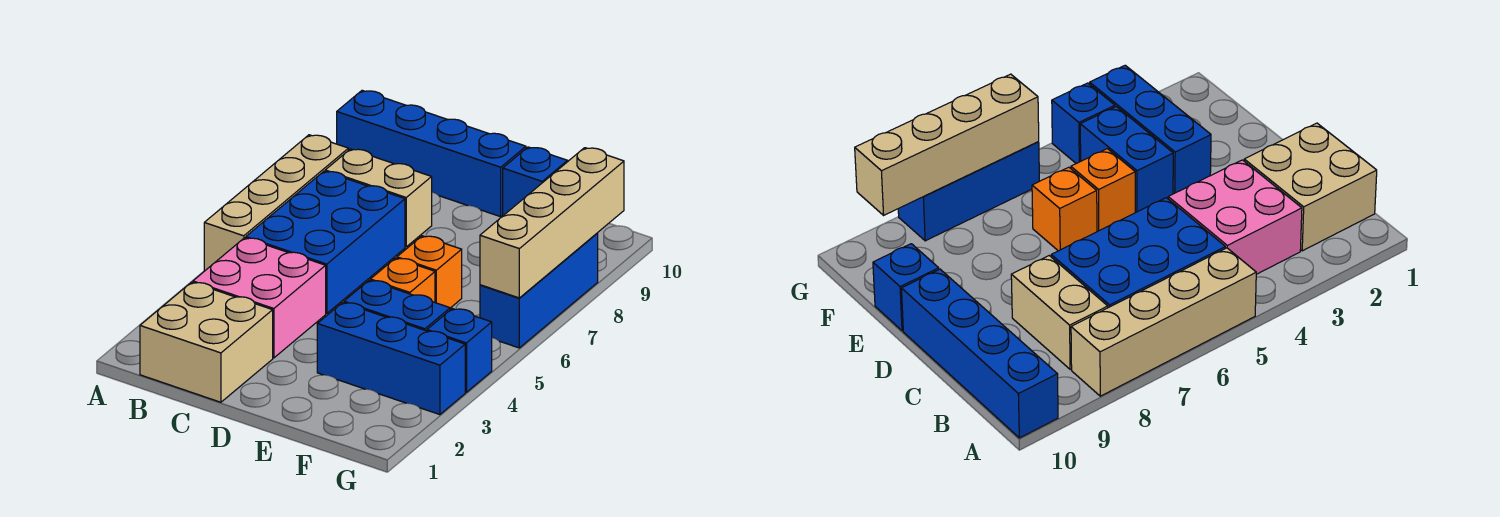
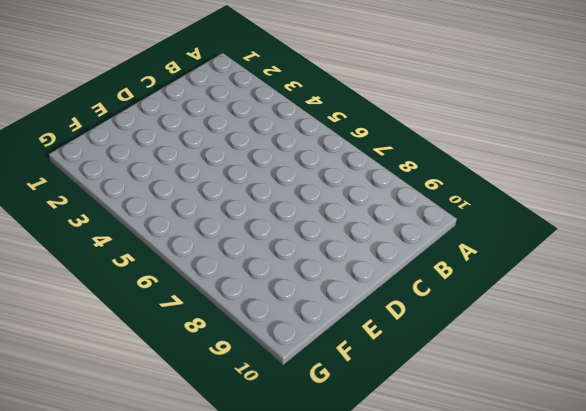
none -> tan brick A5:A8 level 1
none -> blue brick A10:D10 level 1
none -> tan brick B1:C2 level 1

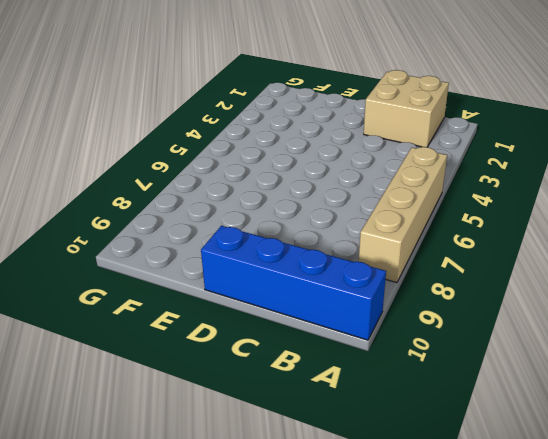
none -> pink brick B3:C4 level 1
none -> blue brick B5:C7 level 1
none -> tan brick B8:C8 level 1

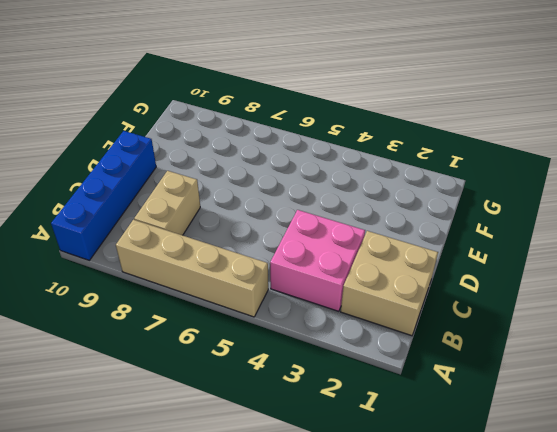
none -> blue brick B5:C7 level 1
none -> blue brick E3:G3 level 1
none -> blue brick E4:F4 level 1

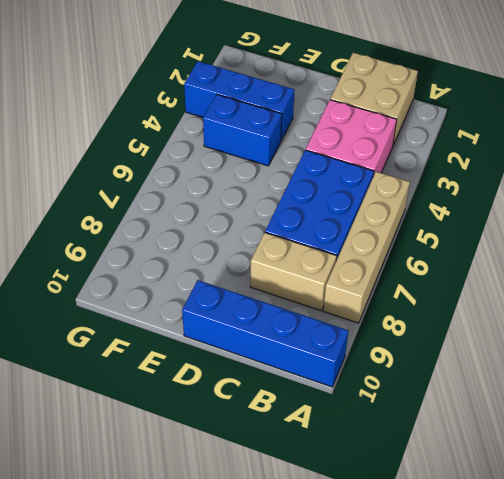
none -> orange brick E5 level 1
none -> orange brick E6 level 1
none -> blue brick E10 level 1

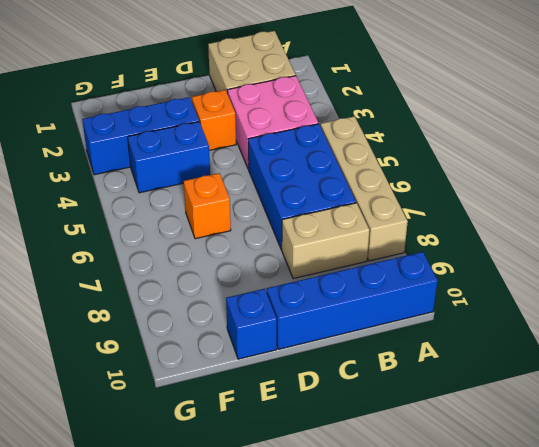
orange brick D3 level 1 -> orange brick E5 level 1
none -> blue brick G4 level 1
none -> blue brick G6:G8 level 1
none -> tan brick G6:G9 level 2

